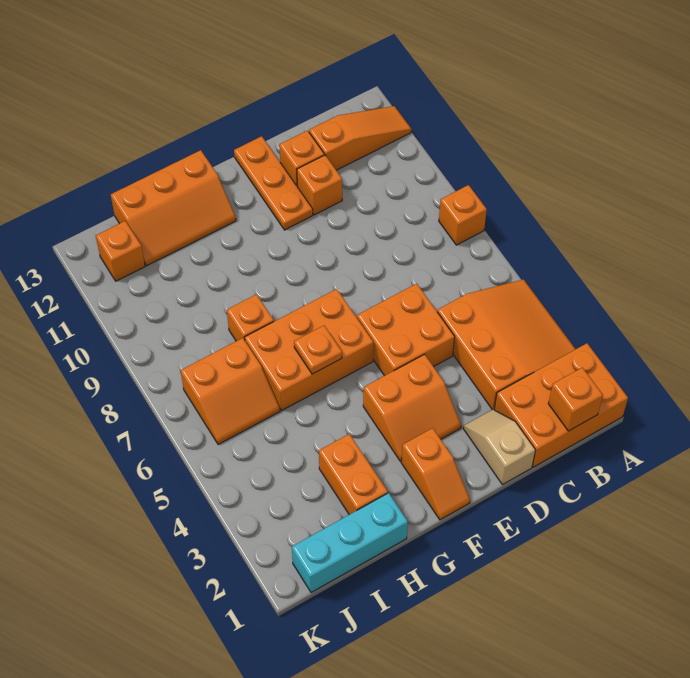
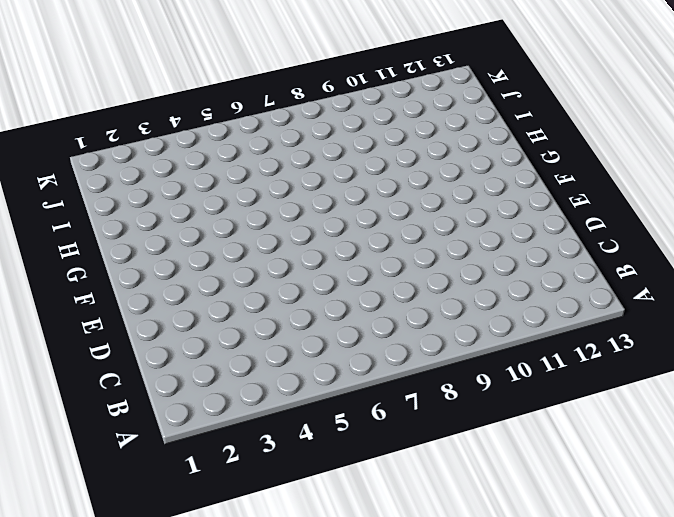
none -> orange brick A1:C2 level 1
none -> orange slope A3:C5 level 1 top C
none -> orange brick A8 level 1

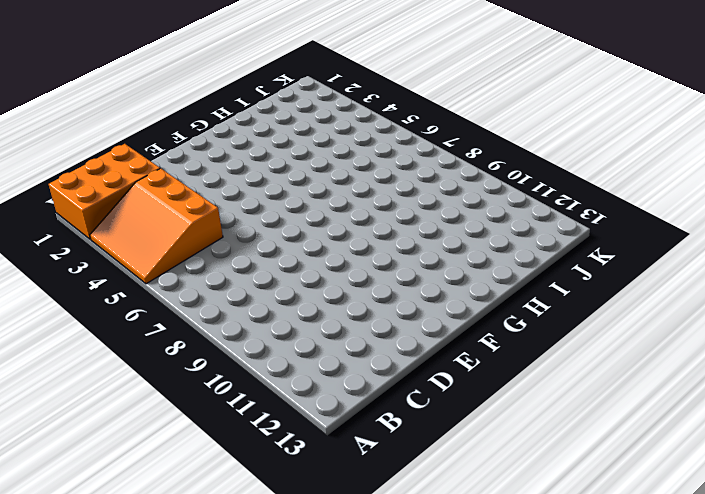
none -> orange brick A8 level 1
none -> orange slope A12:C12 level 1 top C
none -> tan slope D1:D2 level 1 top 1

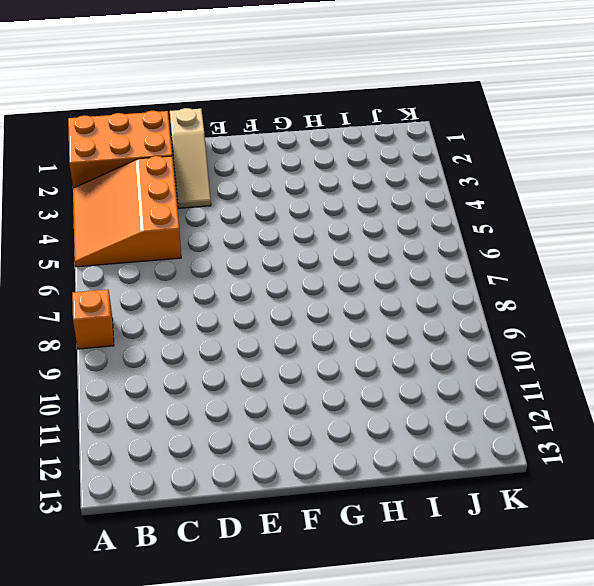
tan slope D1:D3 level 1 top 1 -> tan slope D1:D2 level 1 top 1
none -> orange slope A12:C12 level 1 top C
none -> orange brick D5:E6 level 1
none -> orange brick D11 level 1

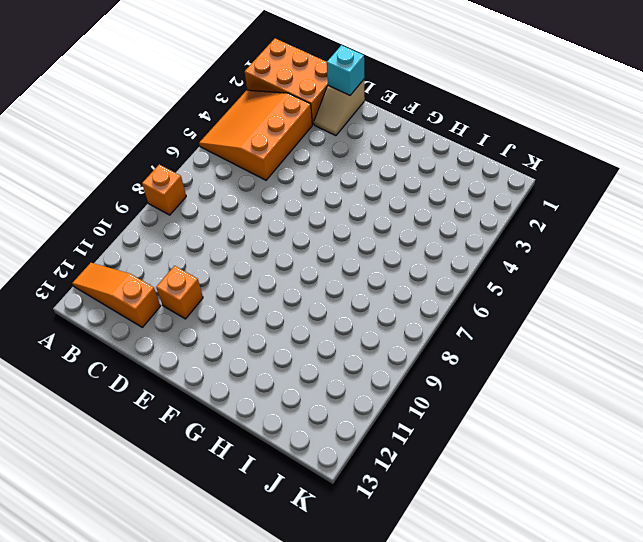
cyan brick D1 level 2 -> none
none -> orange brick D5:E6 level 1
none -> orange brick D12 level 1
none -> orange slope E3:F4 level 1 top 4

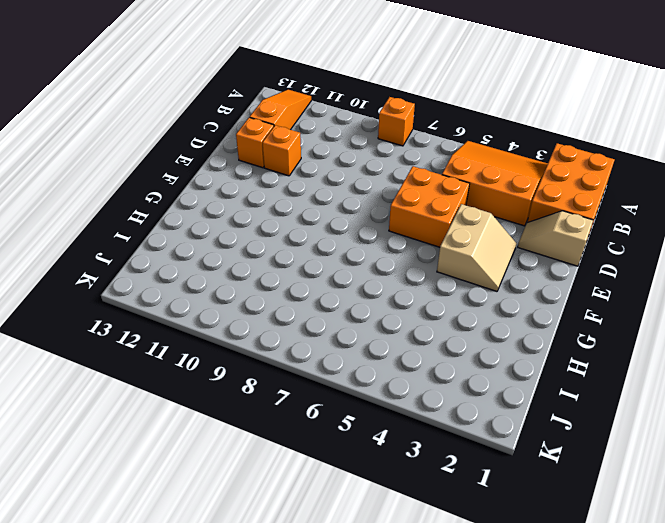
tan slope E3:F4 level 1 top 4 -> orange slope E3:F4 level 1 top 4
none -> orange plate E11:E13 level 1
none -> orange slope F1:F2 level 1 top 2
none -> orange brick F6:H7 level 1

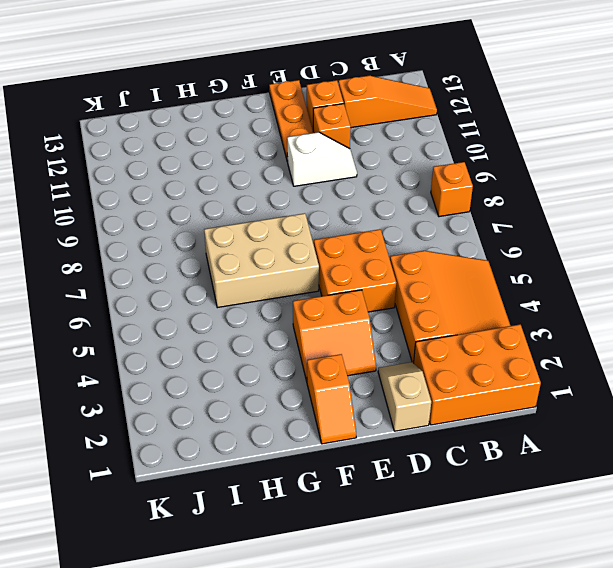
white slope D10:E10 level 1 top E -> none
tan brick F6:H7 level 1 -> orange brick F6:H7 level 1
none -> orange slope G12:I13 level 1 top 13
none -> cyan brick H1:J1 level 1
none -> orange brick H2:H3 level 1

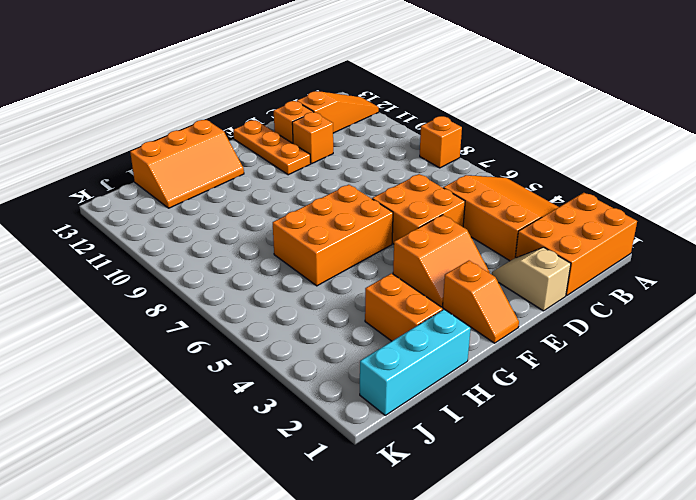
none -> orange brick H8 level 1
none -> orange slope I6:J7 level 1 top 7
none -> orange brick J12 level 1

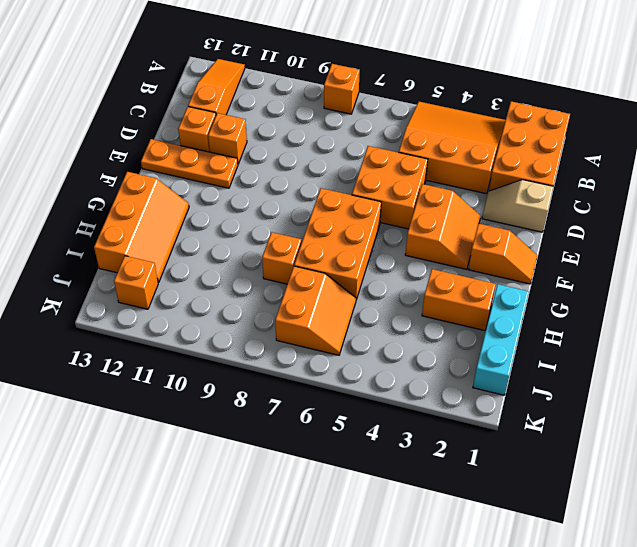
none -> orange brick B1 level 2
none -> orange plate G6 level 2

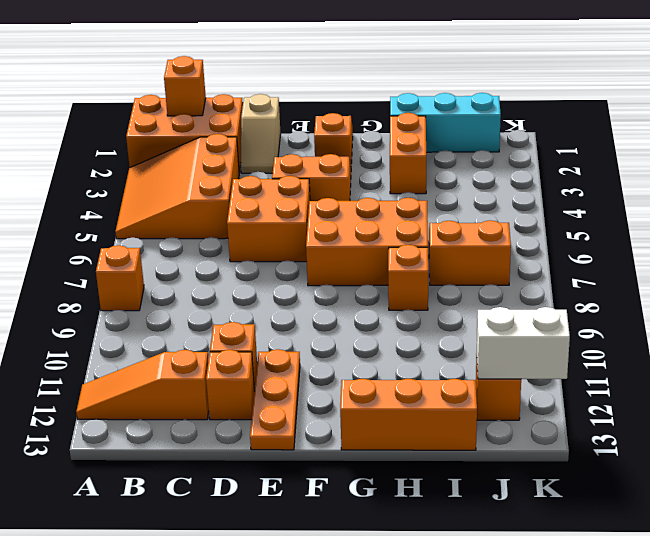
white brick J12:K12 level 2 -> none
none -> orange plate G6 level 2

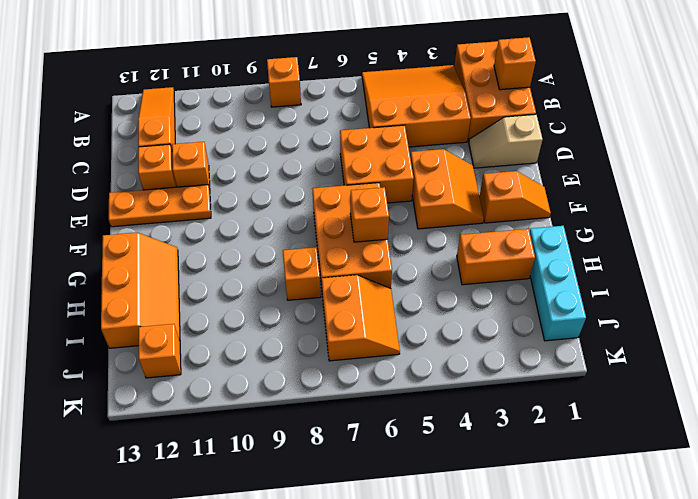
orange brick G6 level 2 -> orange plate G6 level 2

